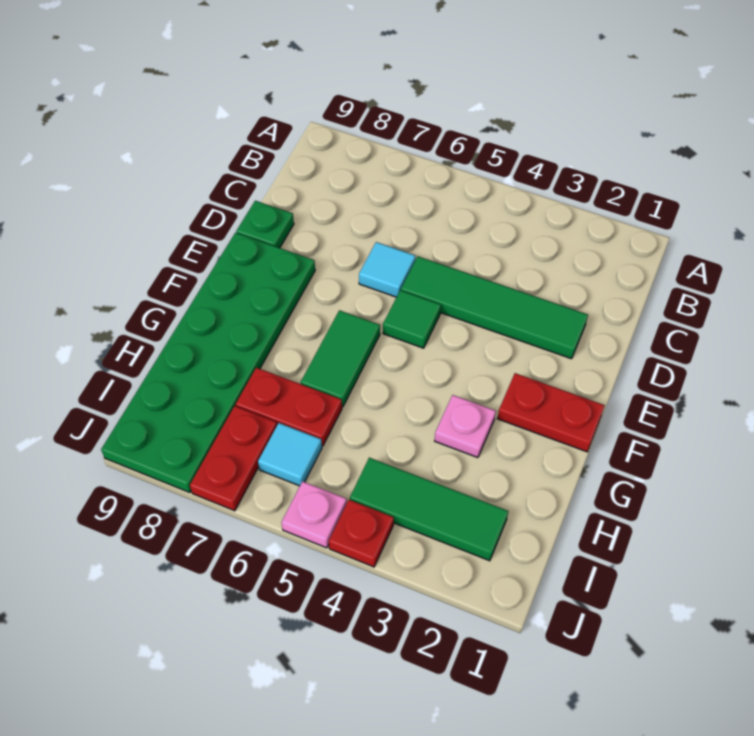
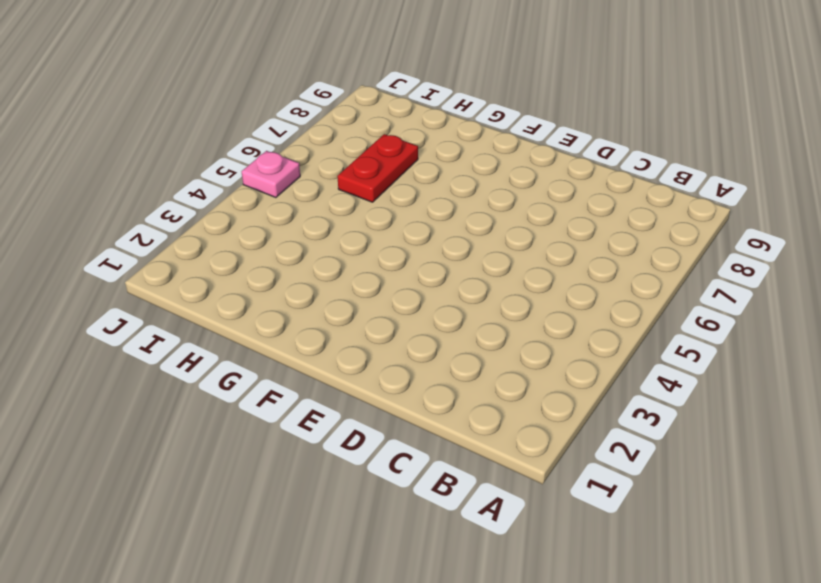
none -> green tile D2:D5 level 1
none -> cyan tile D6 level 1
none -> green plate D9 level 1

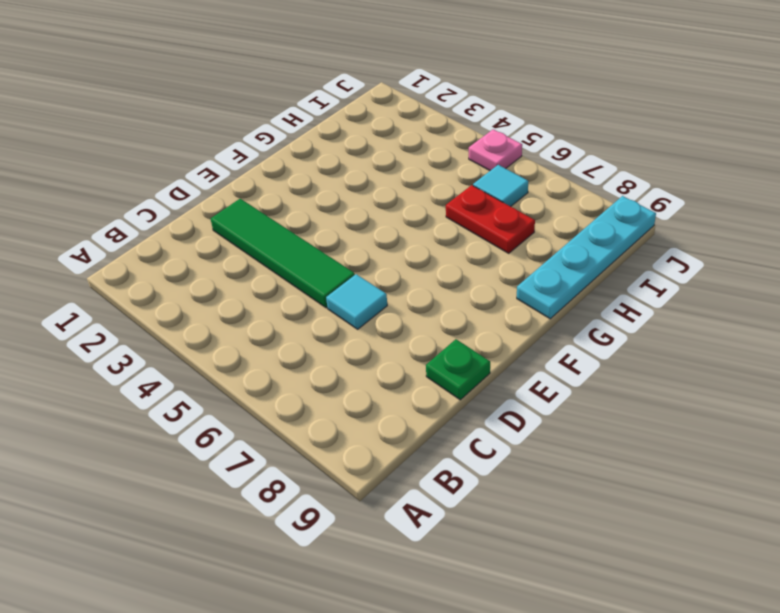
cyan plate G9:J9 level 1 -> green plate E8:J9 level 1
none -> green tile E5 level 1
none -> red plate F1:F2 level 1
none -> green tile F6:G6 level 1

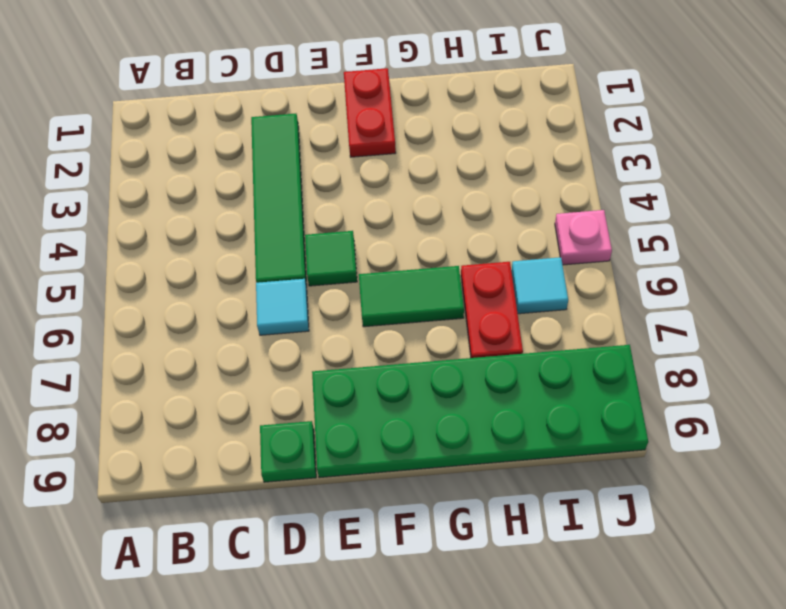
none -> pink plate G3 level 1
none -> green tile I2:I4 level 1
none -> red plate I7:J7 level 1

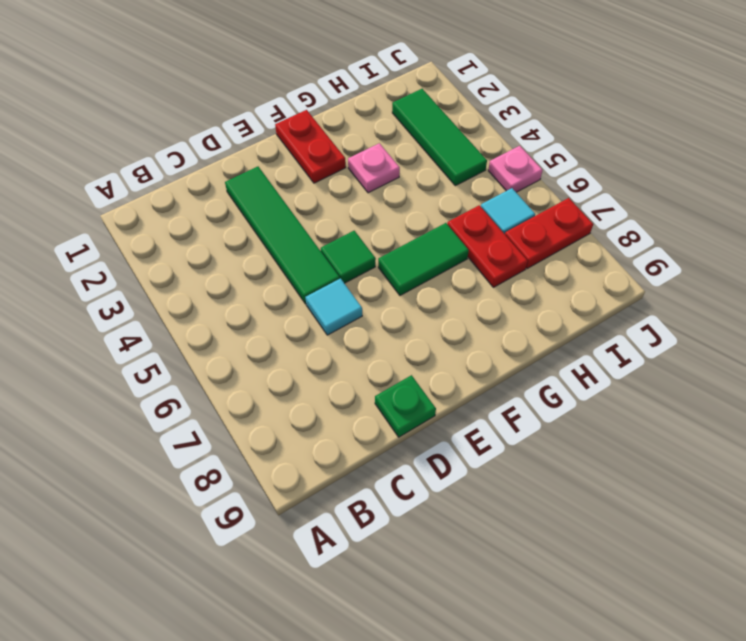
none -> green plate E8:J9 level 1
none -> red plate J4 level 1

